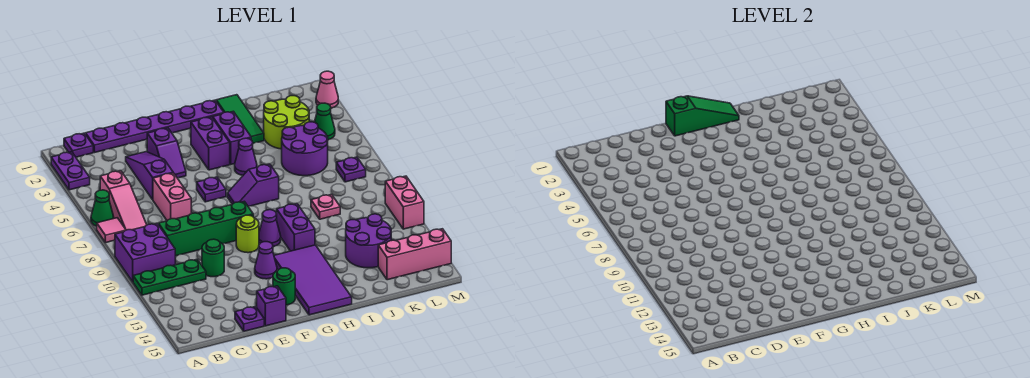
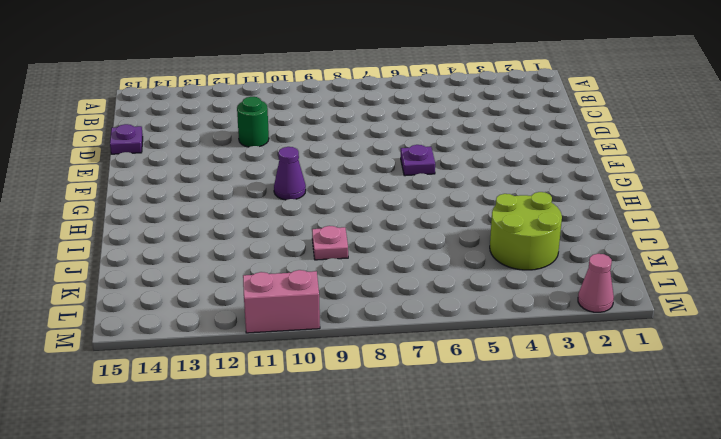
none -> purple plate A2:A3 level 1
none -> green cone A6 level 1
none -> pink tile A7 level 1
none -> purple brick A9:B10 level 1

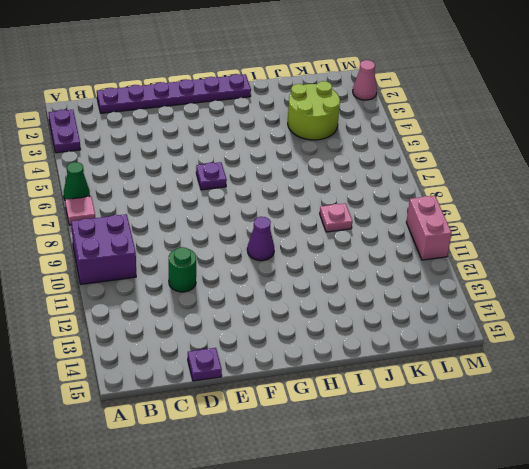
none -> green plate A11:C11 level 1
none -> purple plate B1 level 1
none -> pink slope B5:B7 level 1 top 5
none -> green brick C9:F9 level 1

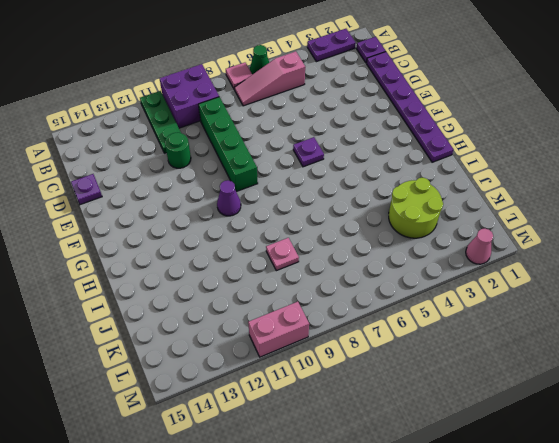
none -> purple slope D3:D5 level 1 top 5
none -> pink brick D6:D7 level 1
none -> purple slope E3:E4 level 1 top 3
none -> purple brick E15 level 1

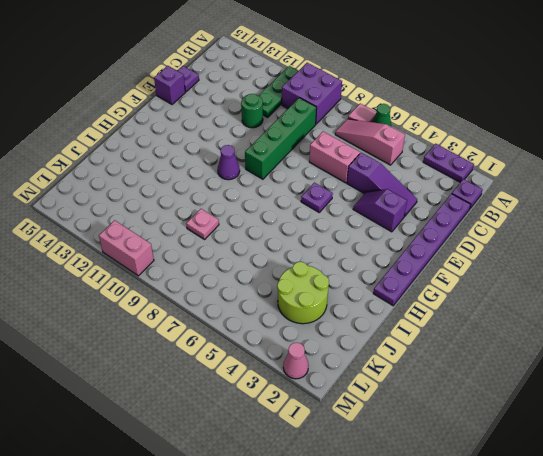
none -> lime round brick F10 level 1
none -> purple cone F12 level 1
none -> green round brick F14 level 1
none -> purple brick G3:G4 level 1

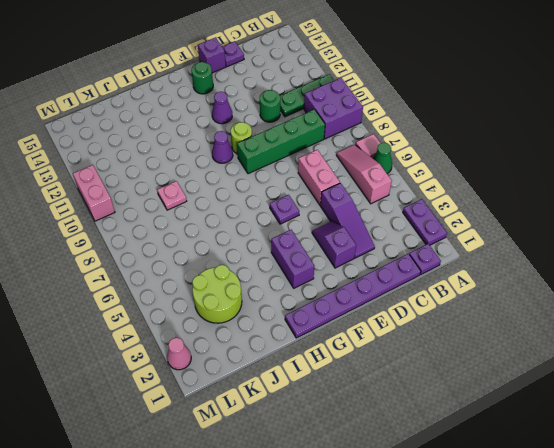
none -> purple slope G7:H7 level 1 top H
none -> purple tile G12:H15 level 1
none -> purple brick H3:H4 level 1
none -> purple cone H5 level 1

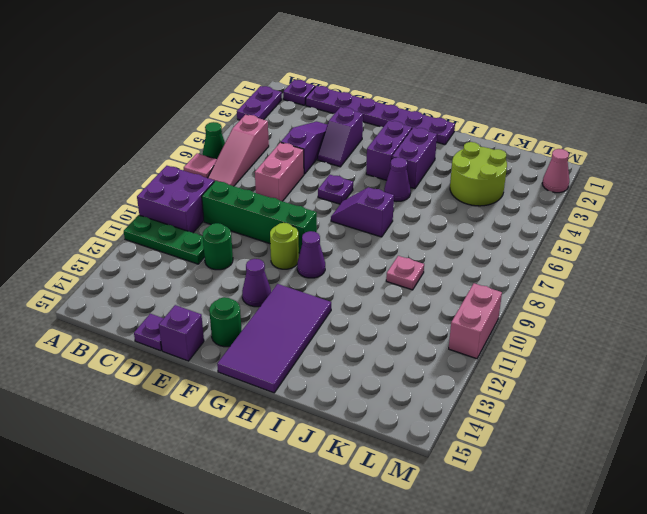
none -> purple brick H10:H11 level 1
none -> green tile I1:I3 level 1
none -> purple round brick J5:K6 level 1
none -> purple round brick J12:K13 level 1

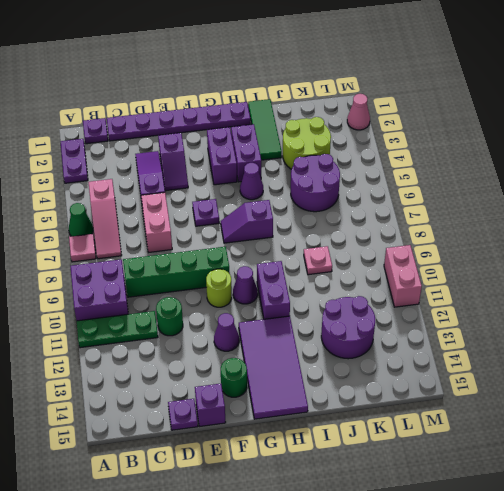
none -> pink brick K14:M14 level 1
none -> green cone L4 level 1
none -> purple plate L7 level 1
none -> green slope F1:H1 level 2 top F

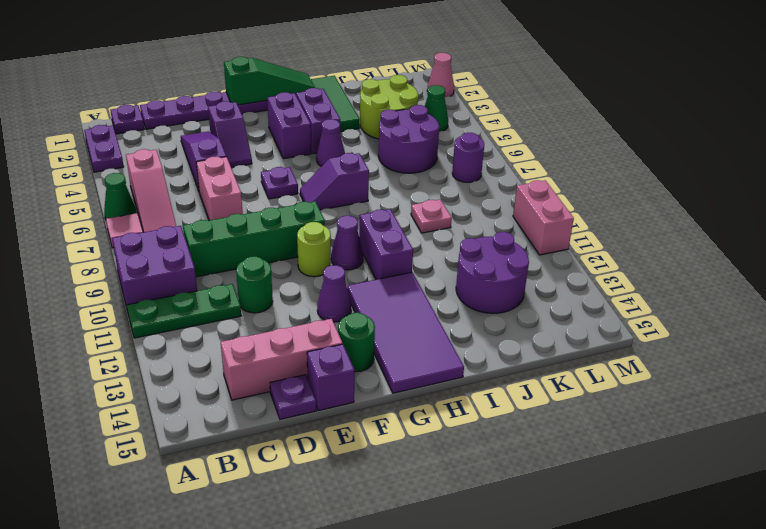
pink brick C14:E14 level 1 -> pink brick K14:M14 level 1
purple round brick L7 level 1 -> purple plate L7 level 1

